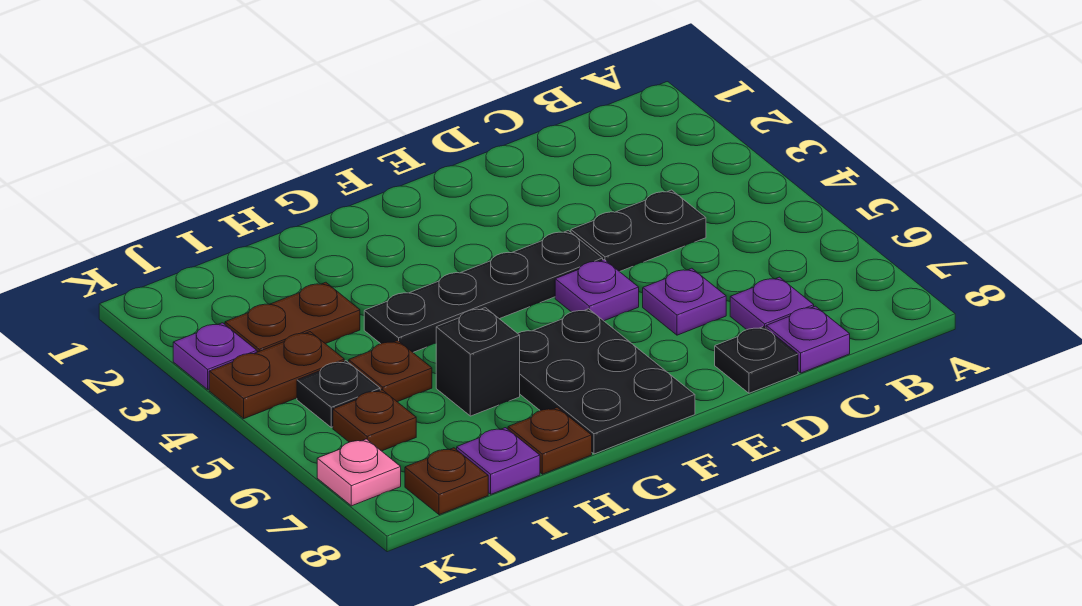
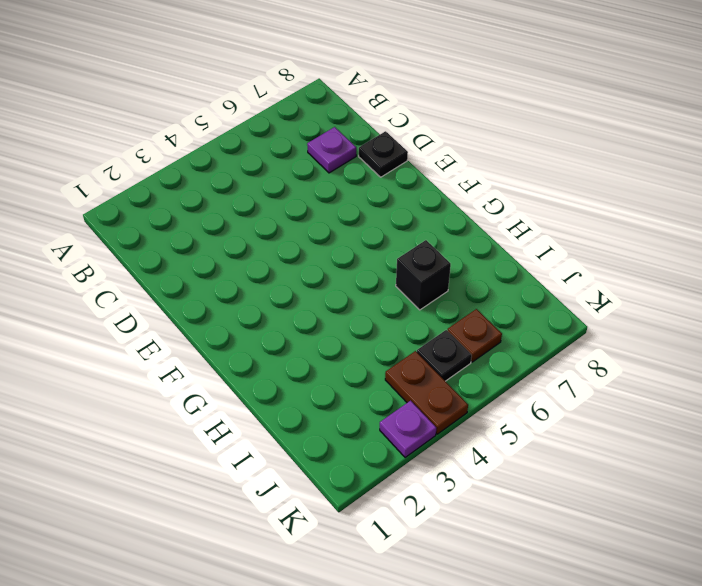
none -> black plate C4:D4 level 1
none -> purple plate C8 level 1
none -> purple plate D6 level 1

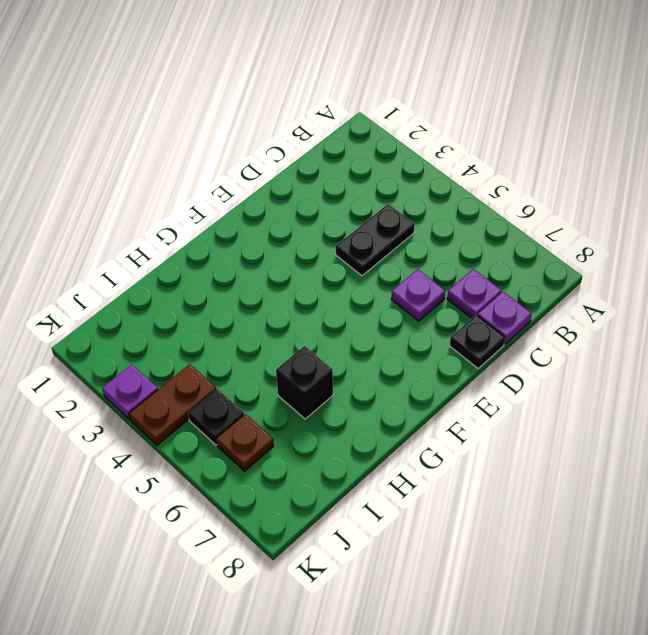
none -> black plate E4:H4 level 1
none -> purple plate E5 level 1
none -> black plate F6:G8 level 1

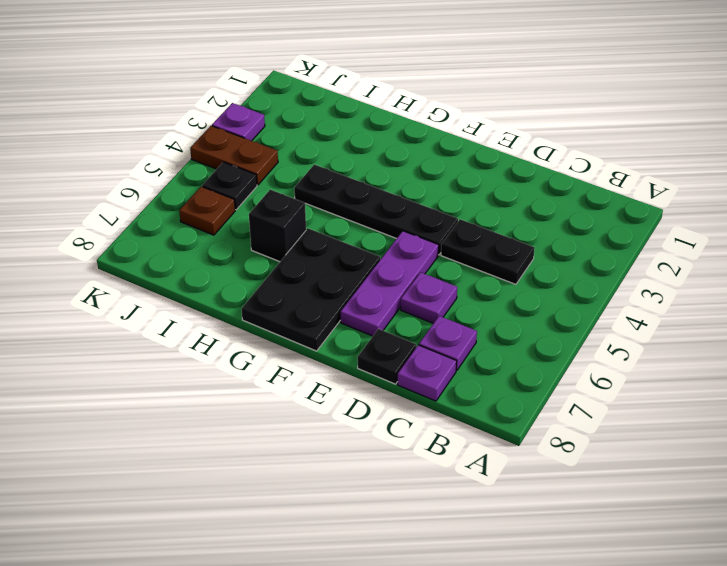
purple plate E5:E7 level 1 -> purple plate E5 level 1
none -> brown plate H8 level 1
none -> brown plate I3:J3 level 1
none -> brown plate I5 level 1

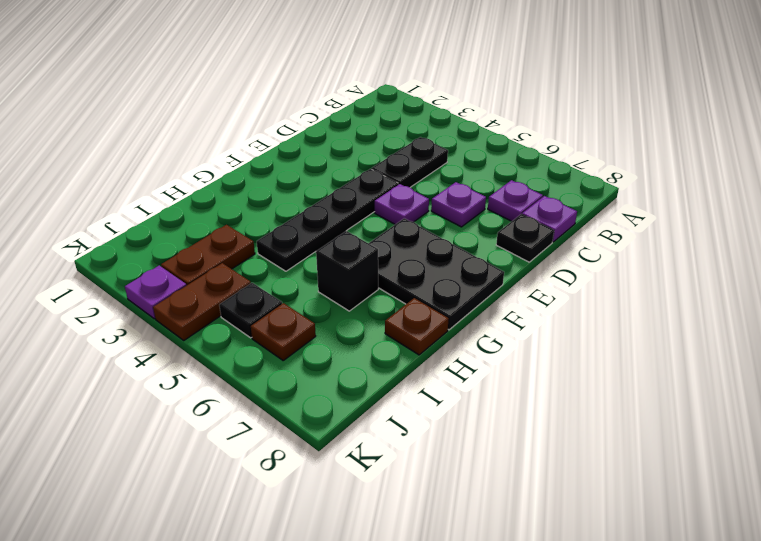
none -> brown plate I5 level 1
none -> purple plate I8 level 1
none -> brown plate J8 level 1

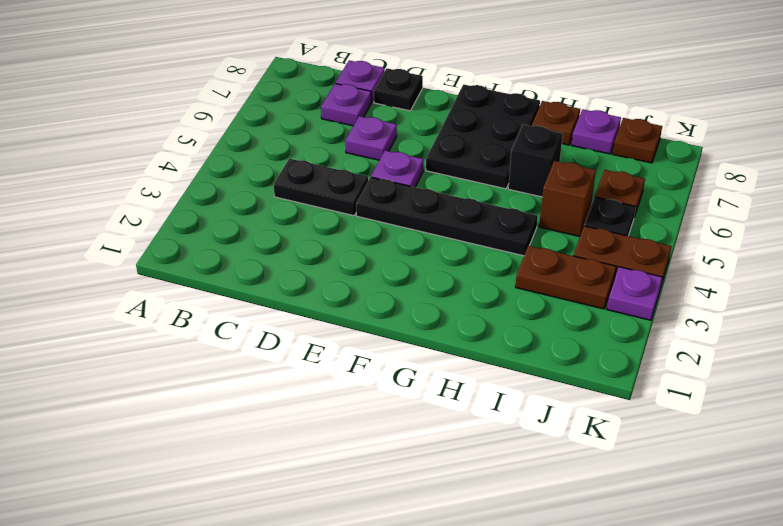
brown brick I5 level 1 -> brown plate I5 level 1
none -> pink plate K7 level 1

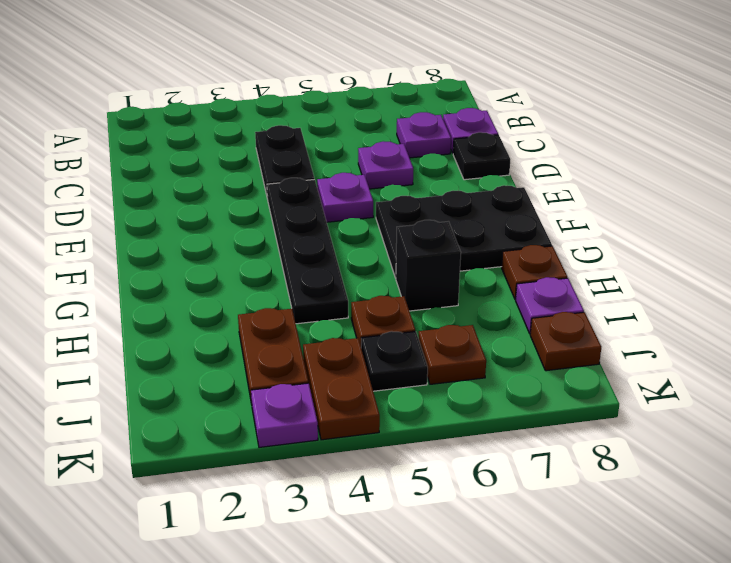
none -> pink plate K7 level 1

